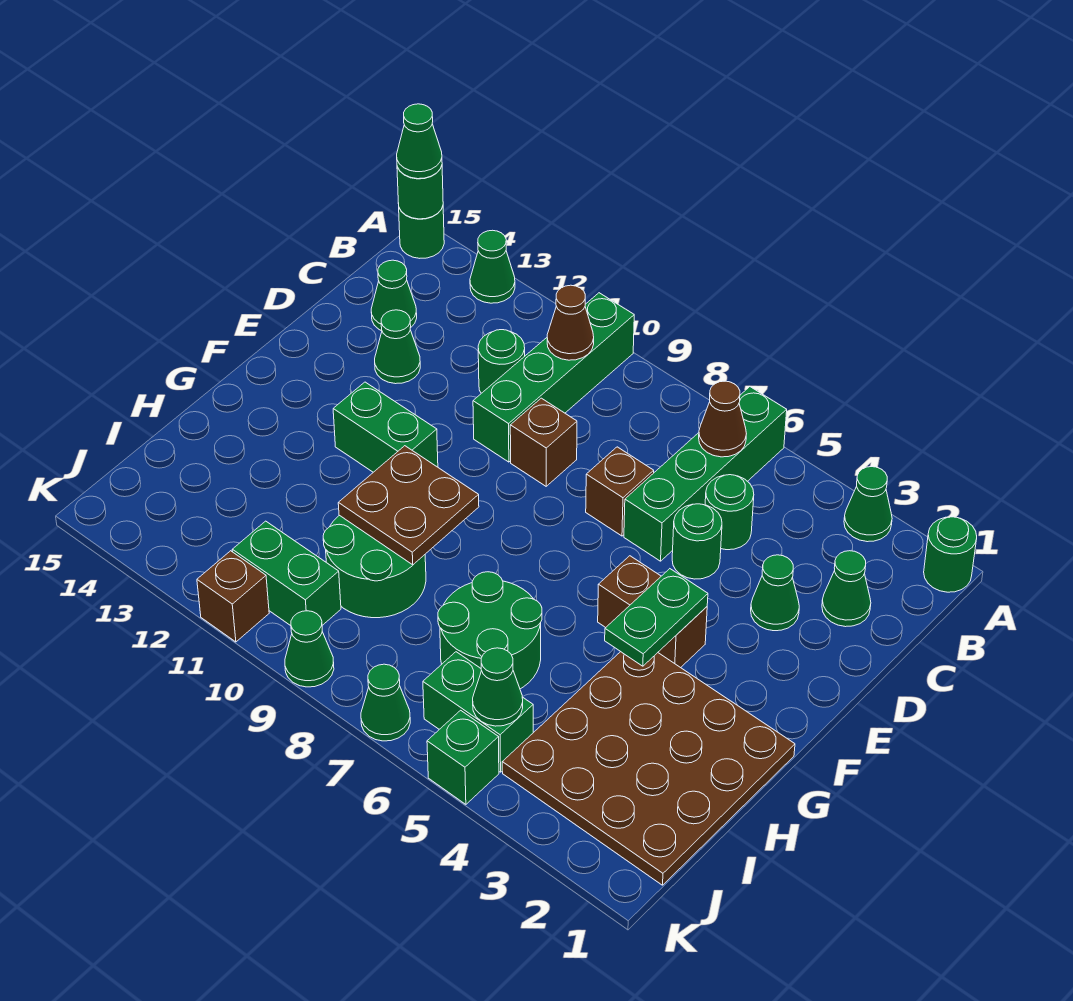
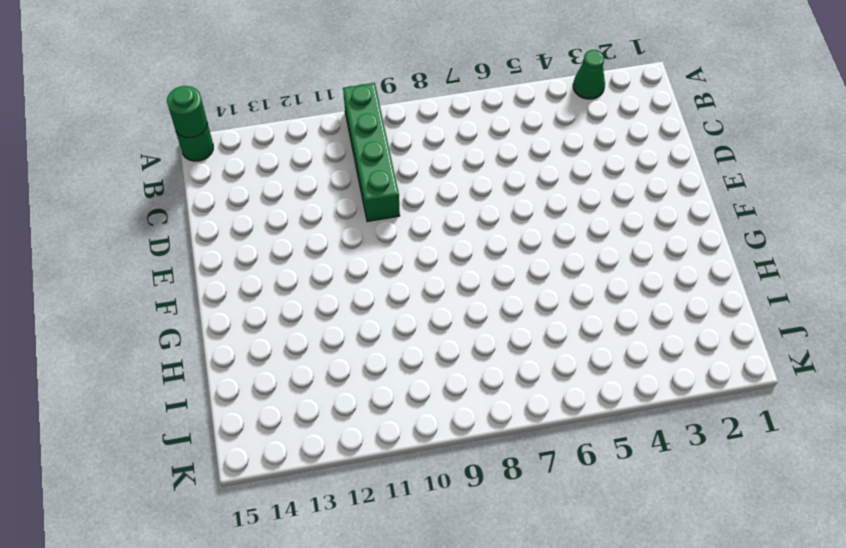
none -> green round brick A1 level 1
none -> green brick A6:D6 level 1
none -> green cone A13 level 1
none -> green cone C2 level 1

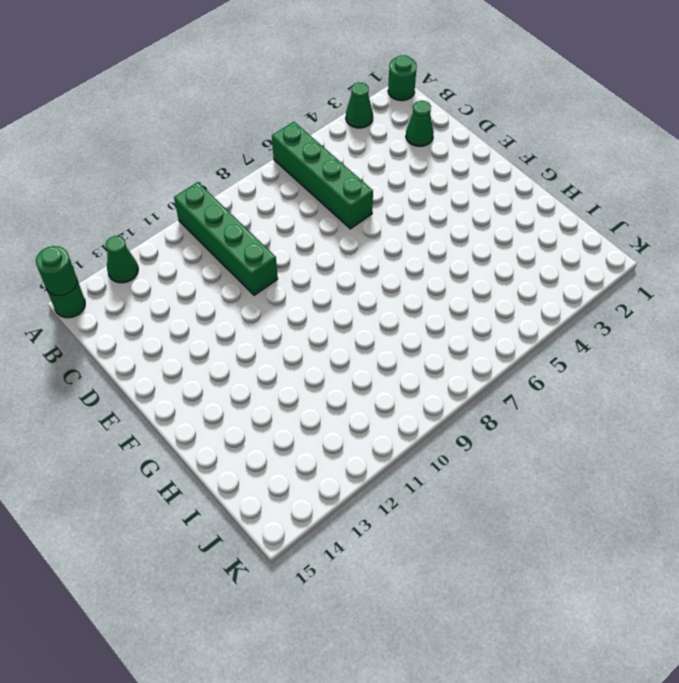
none -> green round brick C5 level 1
none -> green round brick C11 level 1
none -> green cone C14 level 1
none -> green cone D3 level 1

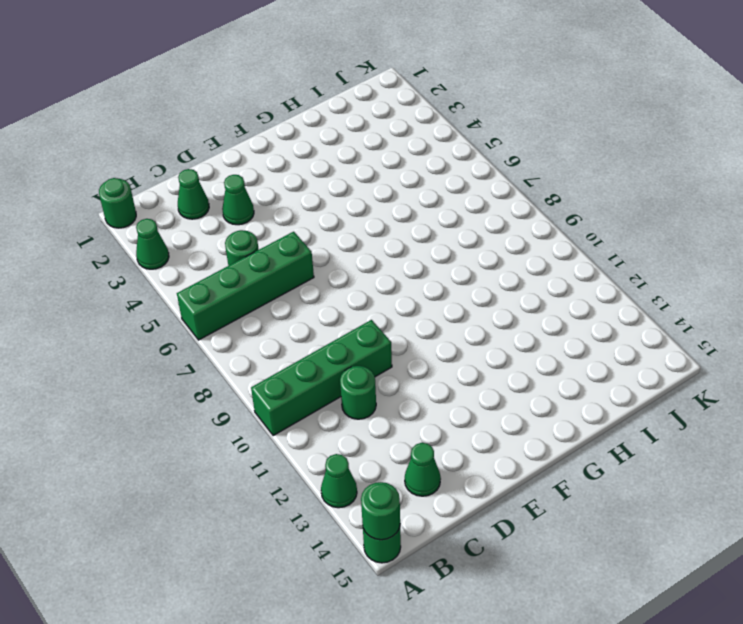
none -> green round brick D5 level 1
none -> brown brick D7 level 1
none -> brown brick D9 level 1
none -> green cone D13 level 1

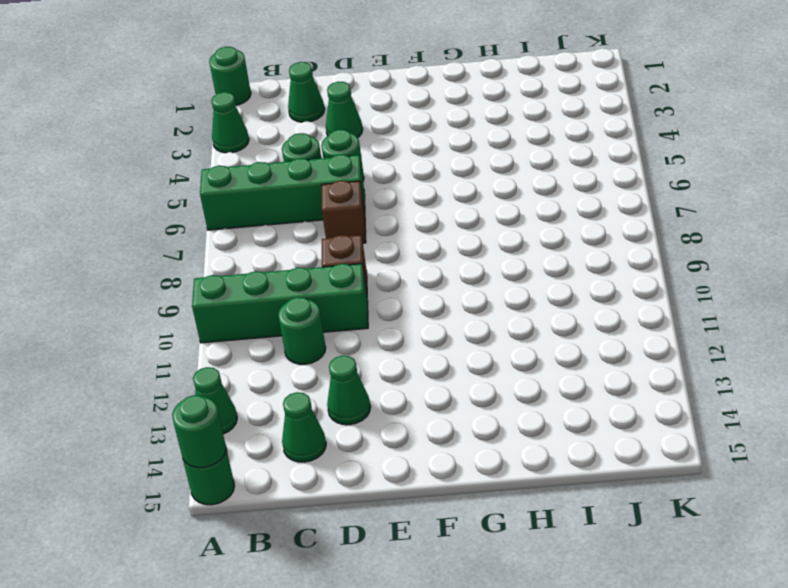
none -> brown brick F4:F5 level 1
none -> green brick F11:F12 level 1
none -> brown plate G1:J4 level 1
none -> green round brick H6:I7 level 1

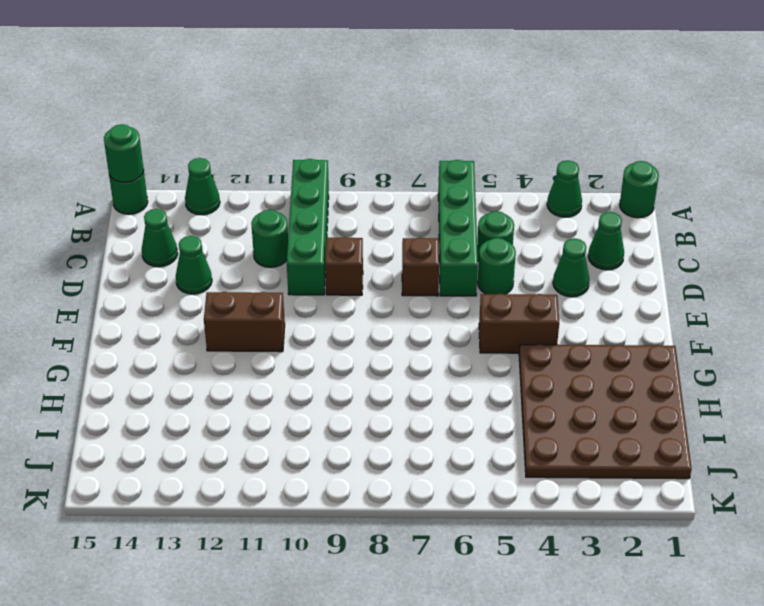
brown brick F11:F12 level 1 -> green brick F11:F12 level 1
none -> green round brick H6:I7 level 1
none -> green round brick H9:I10 level 1
none -> green brick J5:J6 level 1
none -> green brick J10:J11 level 1

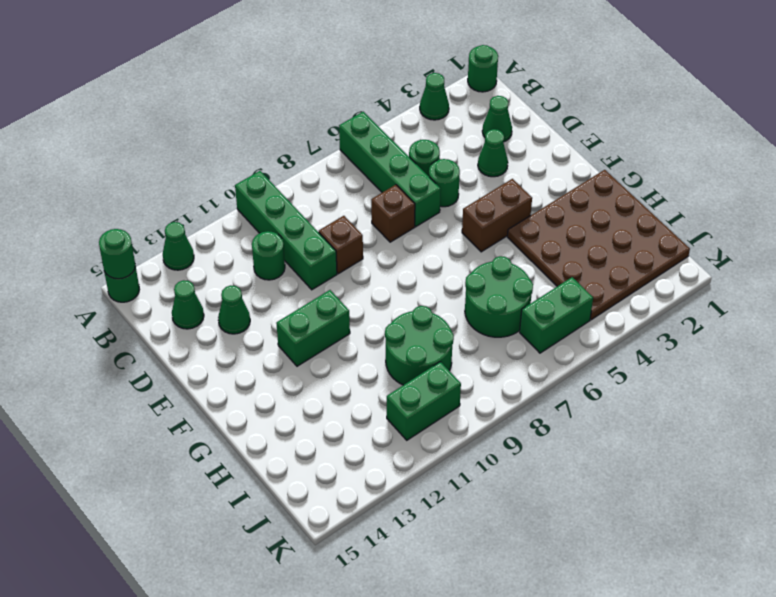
none -> green brick K5 level 1
none -> green cone K7 level 1
none -> green cone K9 level 1
none -> brown brick K11 level 1

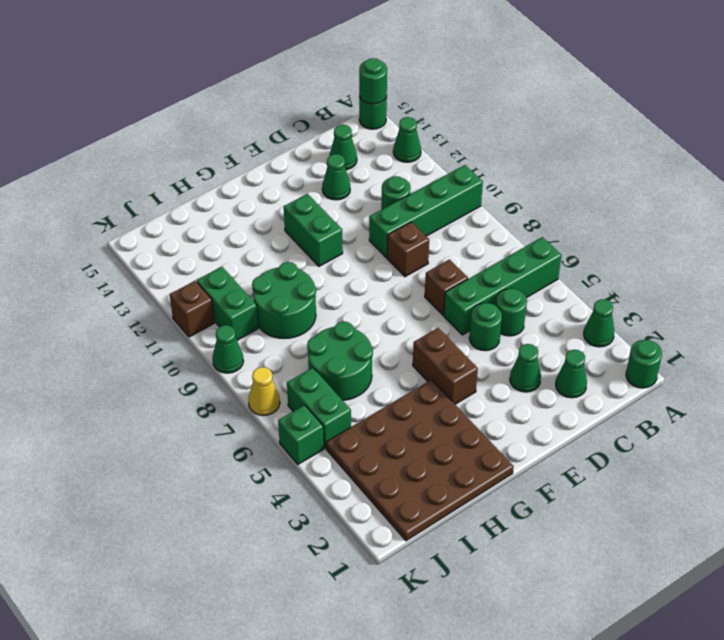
yellow cone K7 level 1 -> green cone K7 level 1
none -> brown cone B6 level 2
none -> brown cone B10 level 2
none -> green plate F4:G4 level 2
none -> brown plate G9:H10 level 2

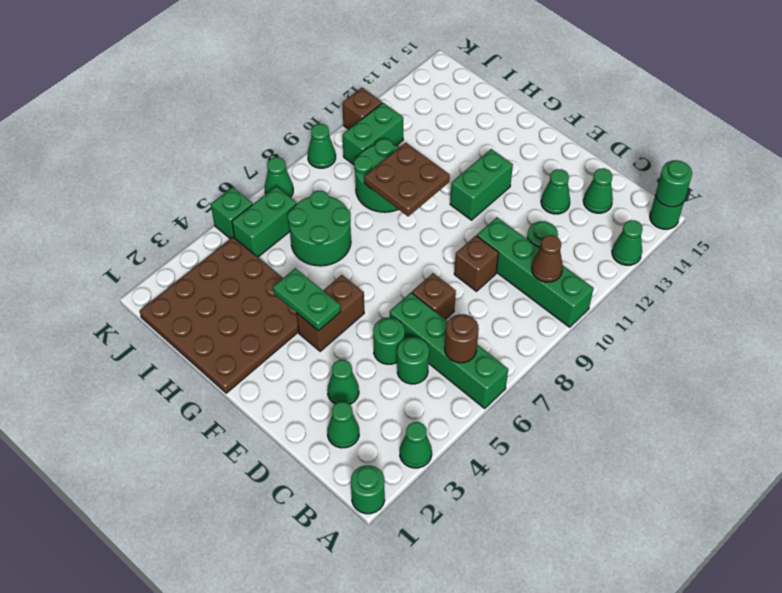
brown round brick B6 level 2 -> brown cone B6 level 2
none -> green cone J5 level 2
none -> green cone A15 level 3

